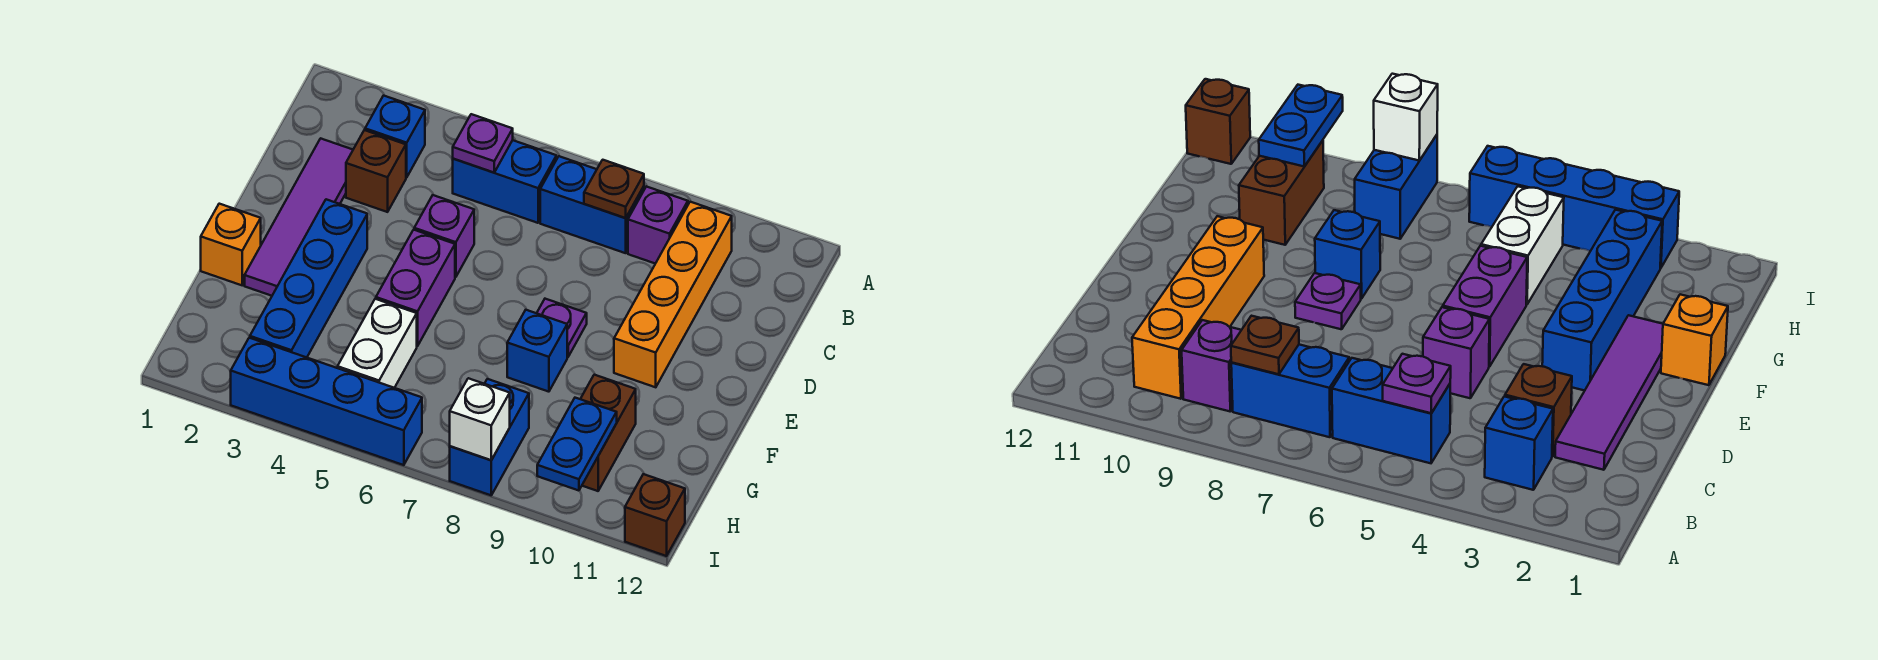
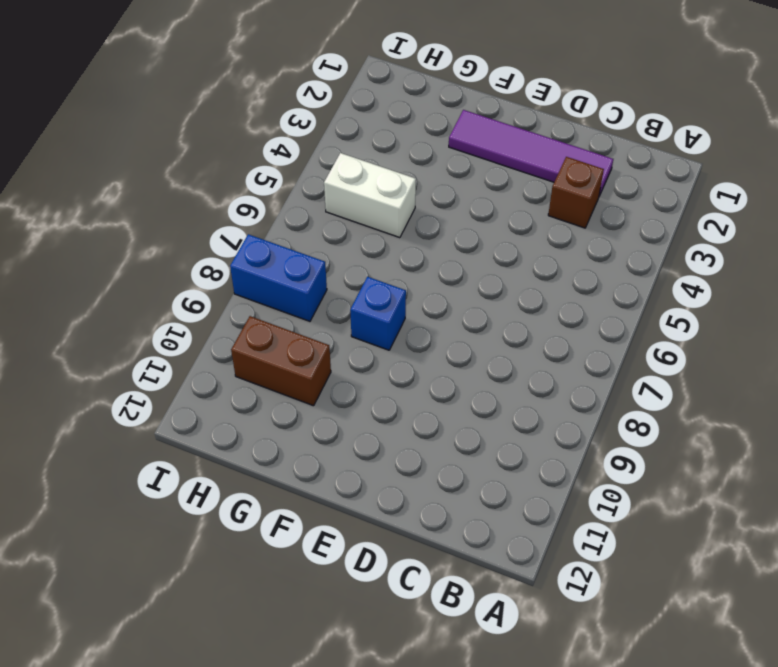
none -> blue brick B3 level 1
none -> blue brick B5:B6 level 1
none -> blue brick B7:B8 level 1

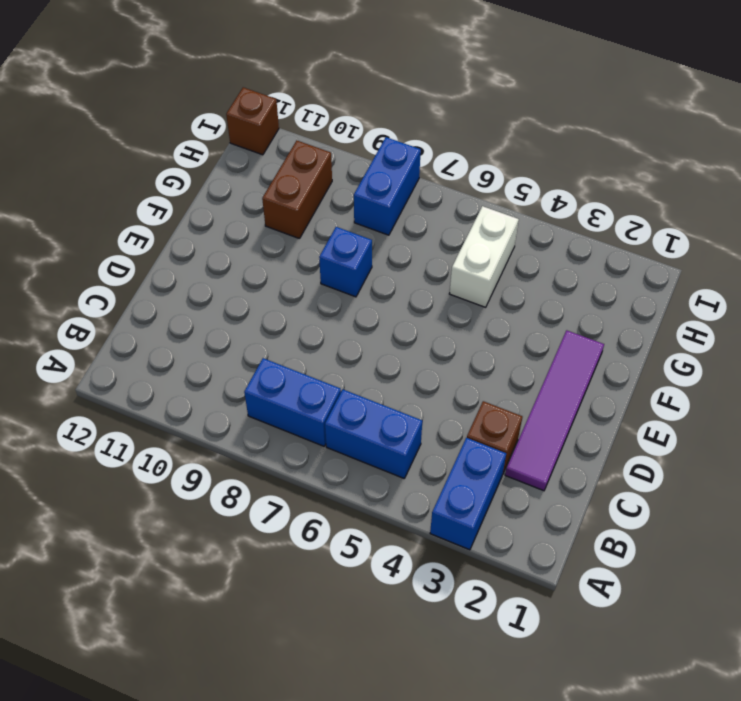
blue brick A3:B3 level 1 -> blue brick B3 level 1
none -> purple brick B9 level 1
none -> orange brick B10:E10 level 1
none -> purple brick D5 level 1

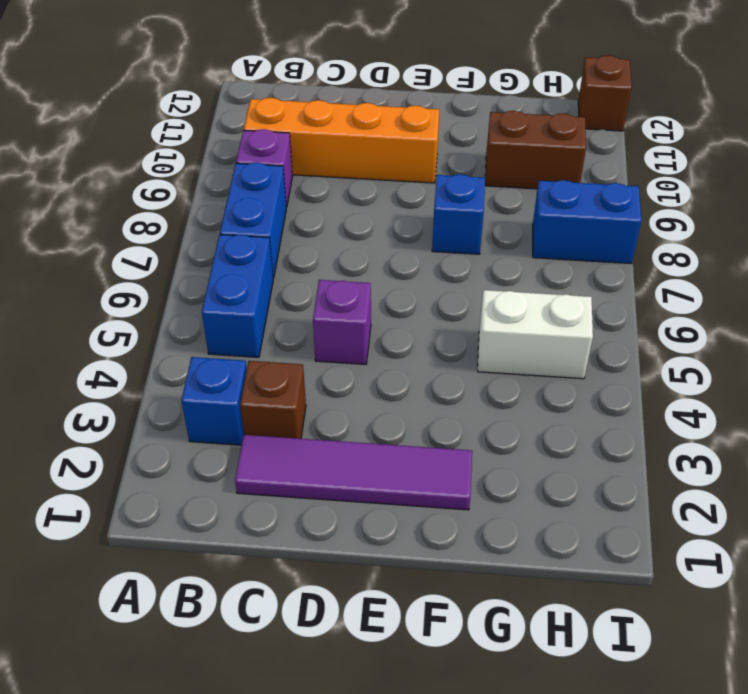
none -> blue brick E3:H3 level 1
none -> purple brick E5:F5 level 1
none -> purple plate E8 level 1

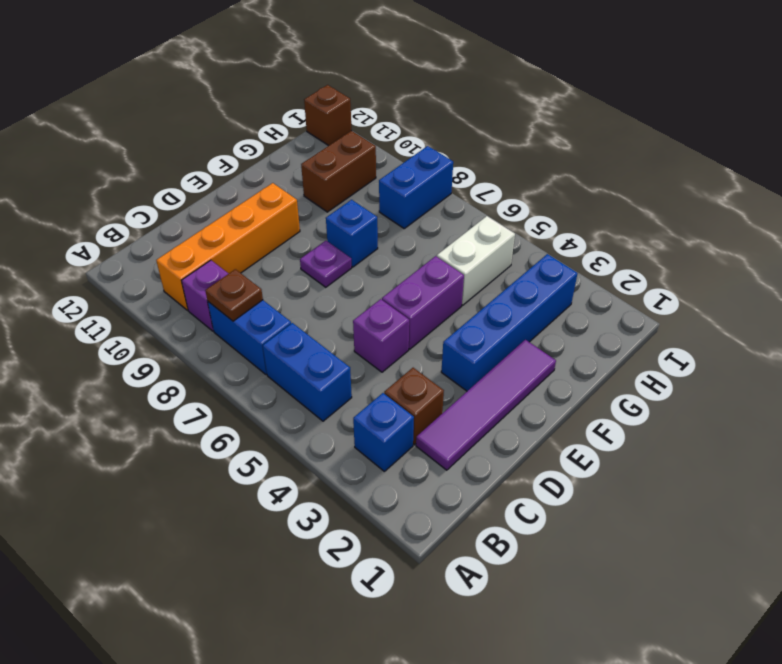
none -> orange brick F1 level 1
none -> blue brick I3:I6 level 1
none -> purple plate B5 level 2

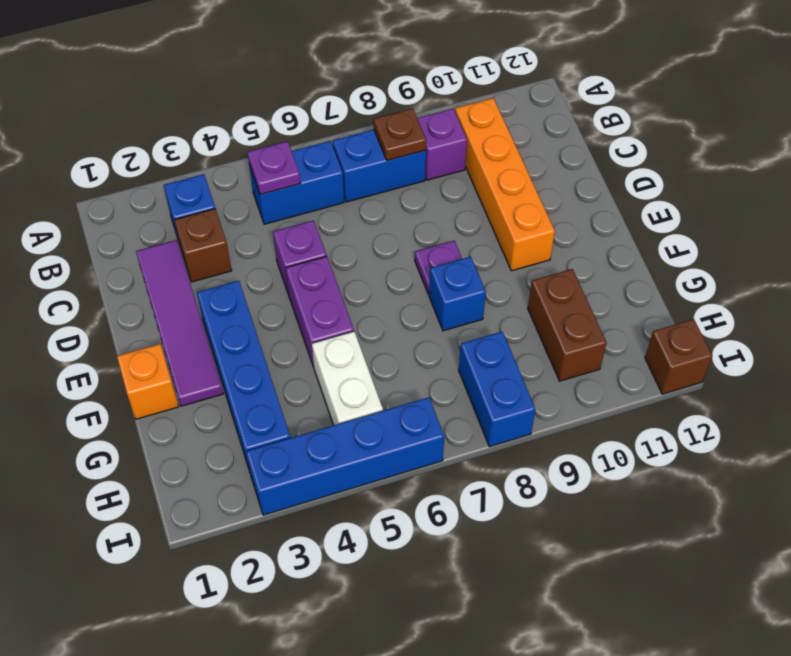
none -> blue plate H10:I10 level 2
none -> white brick I8 level 2

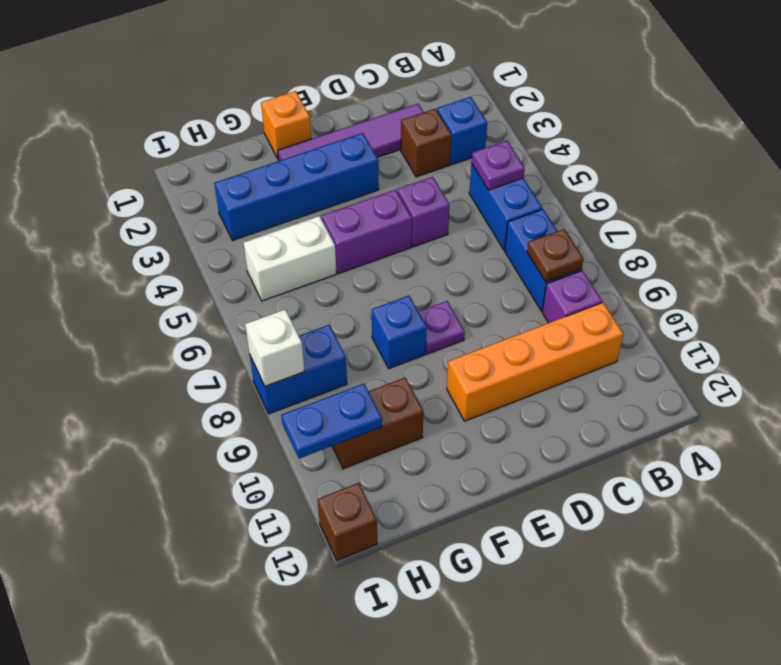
none -> blue brick I3:I6 level 1

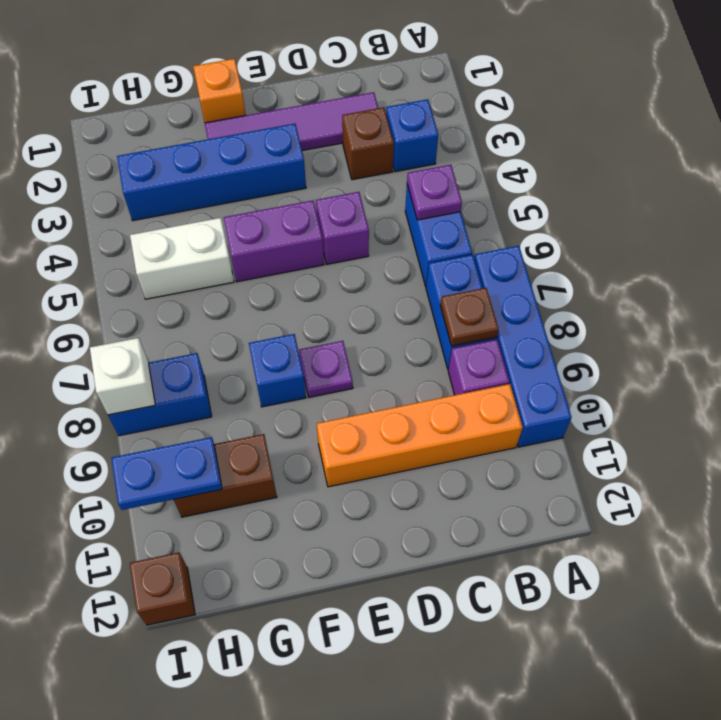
blue brick A7:A10 level 1 -> blue brick I3:I6 level 1

